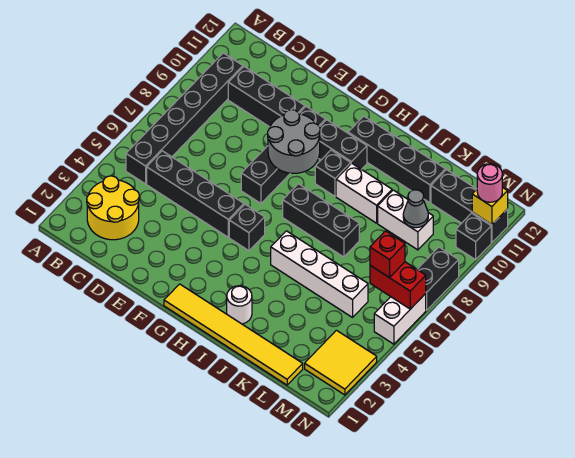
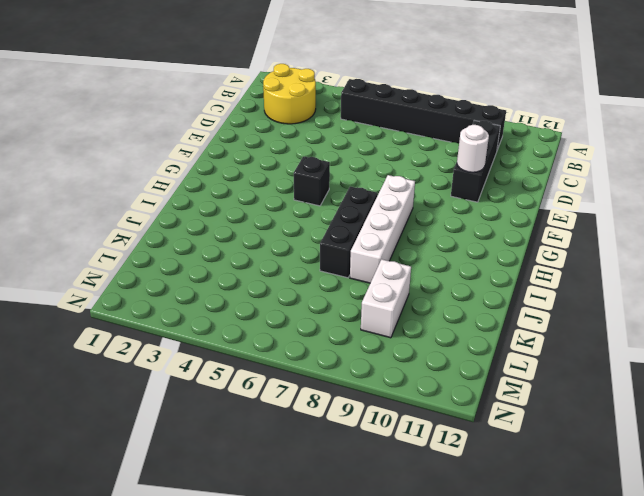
white round brick E10 level 2 -> white round brick I2 level 1
white brick G8:J8 level 1 -> white brick I5:L5 level 1
none -> black brick C5:F5 level 1
none -> black brick F7:F10 level 1
none -> yellow tile G1:L1 level 1

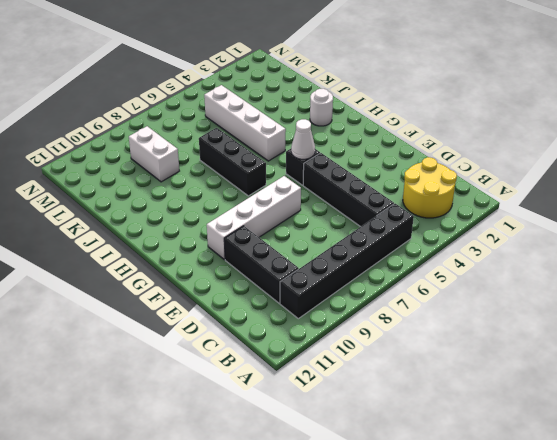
white brick F7:F10 level 1 -> black brick F7:F10 level 1
white cone G5 level 2 -> none
none -> yellow tile G1:L1 level 1
none -> black brick G10:H10 level 1
none -> black brick H9 level 1

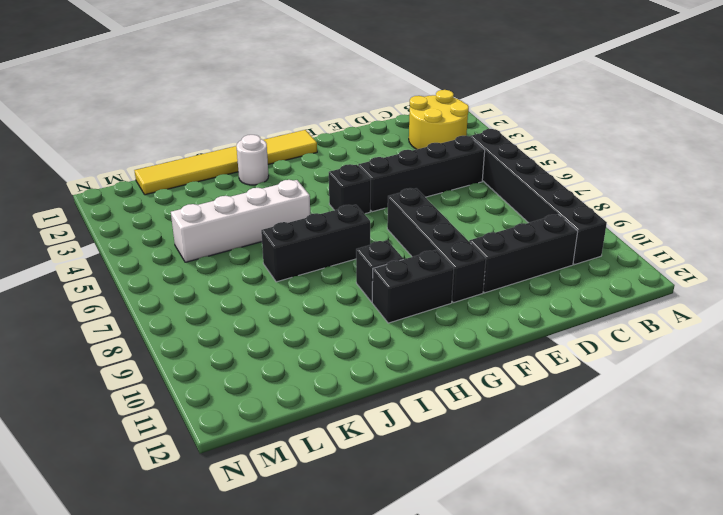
none -> black brick H11:K11 level 1
none -> white brick I9:J9 level 1
none -> white brick K9:L9 level 1

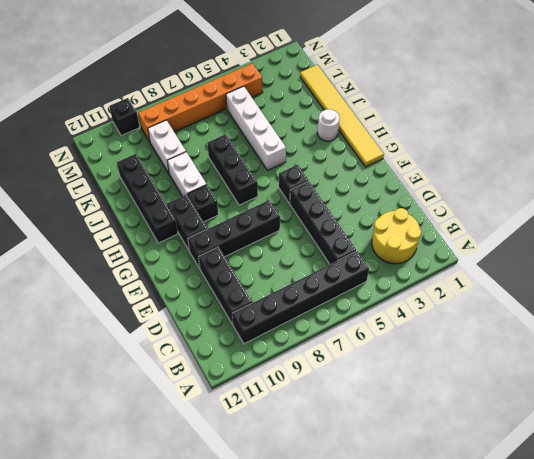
orange brick M4:M9 level 1 -> none
none -> black brick L11:N11 level 1
none -> yellow tile M2:N3 level 1
none -> white brick N5:N6 level 1

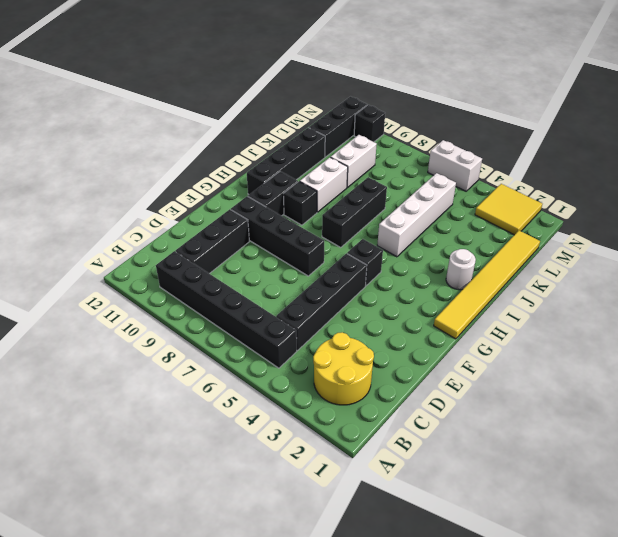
none -> black brick N7:N8 level 1
none -> grey round brick F8:G9 level 2
none -> grey cone L9 level 2

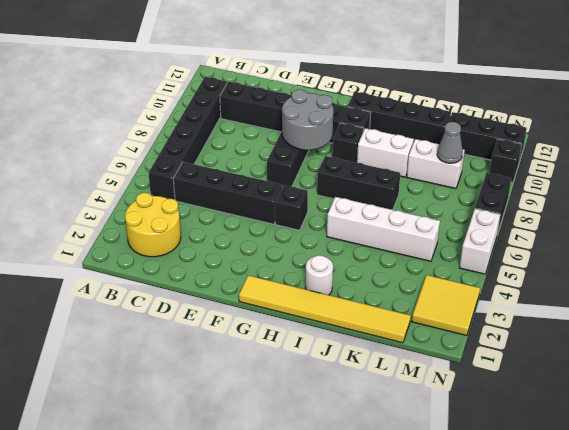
none -> red brick M6:N6 level 2
none -> yellow brick N11 level 2
none -> red brick M6 level 3

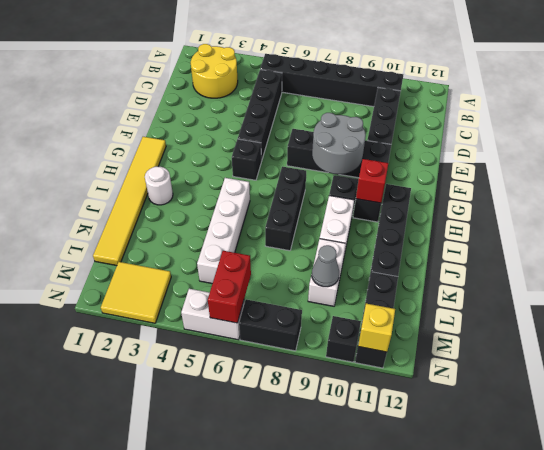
red brick H10 level 2 -> red brick M6 level 3
none -> pink round brick N11 level 3

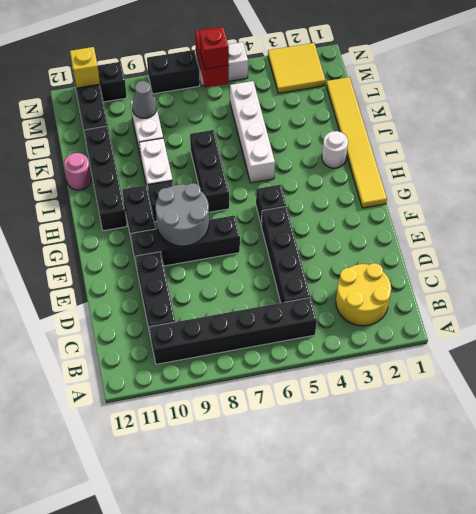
pink round brick J12 level 1 -> pink round brick N11 level 3

